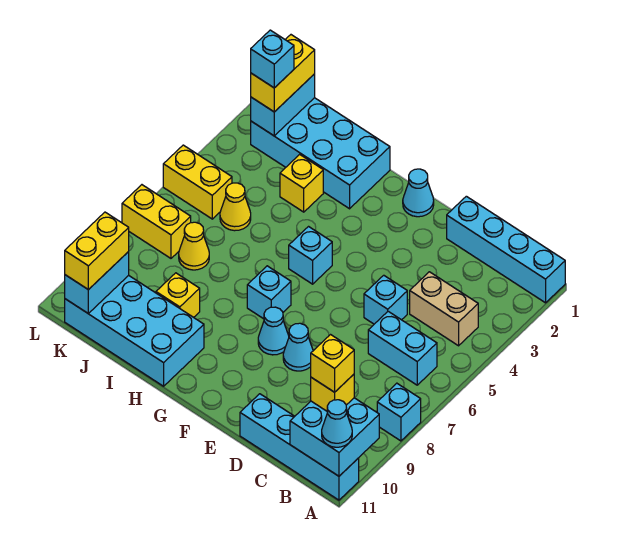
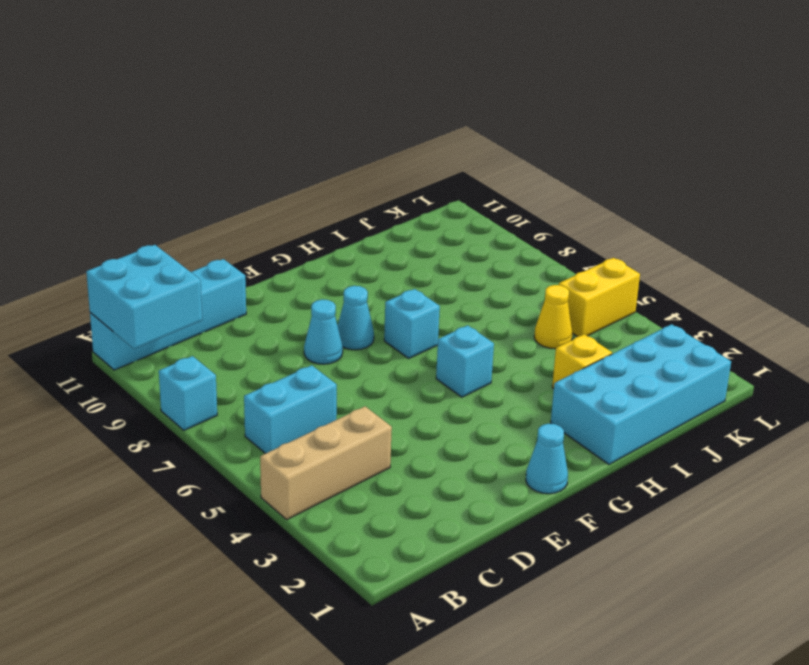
tan brick A4:C4 level 1 -> tan brick B4:C4 level 1
none -> cyan brick A1:D1 level 1
none -> cyan brick D5 level 1
none -> cyan brick H10:K11 level 1

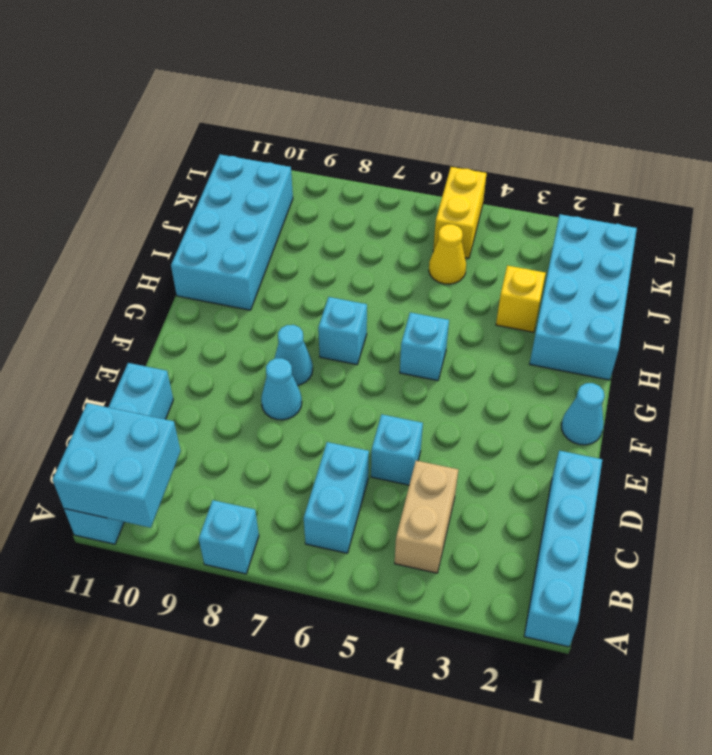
none -> yellow brick I9 level 1
none -> yellow cone J7 level 1
none -> yellow brick K7:L7 level 1

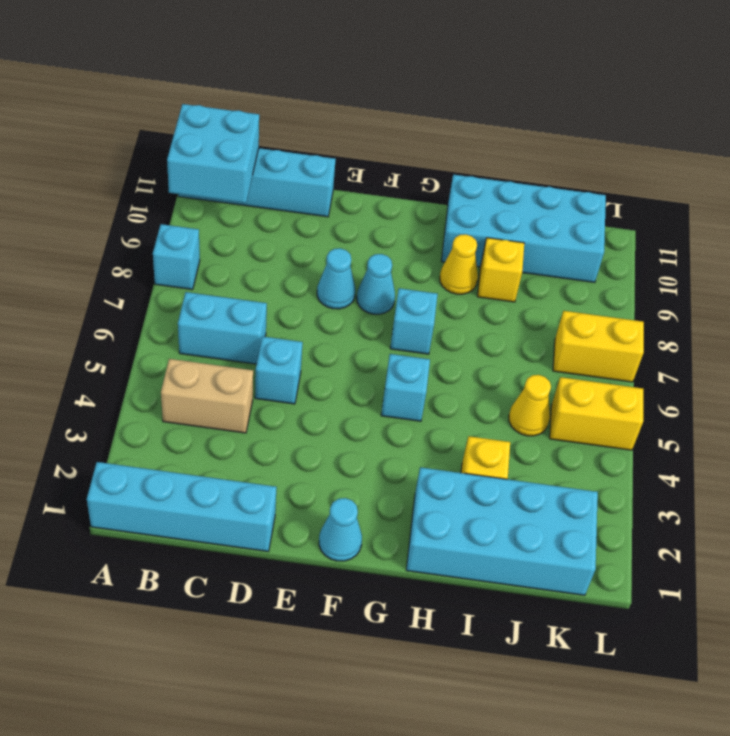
yellow cone H9 level 1 -> yellow cone J7 level 1
none -> cyan brick K1:K2 level 2
none -> cyan brick K10:K11 level 2
none -> cyan cone A11 level 3

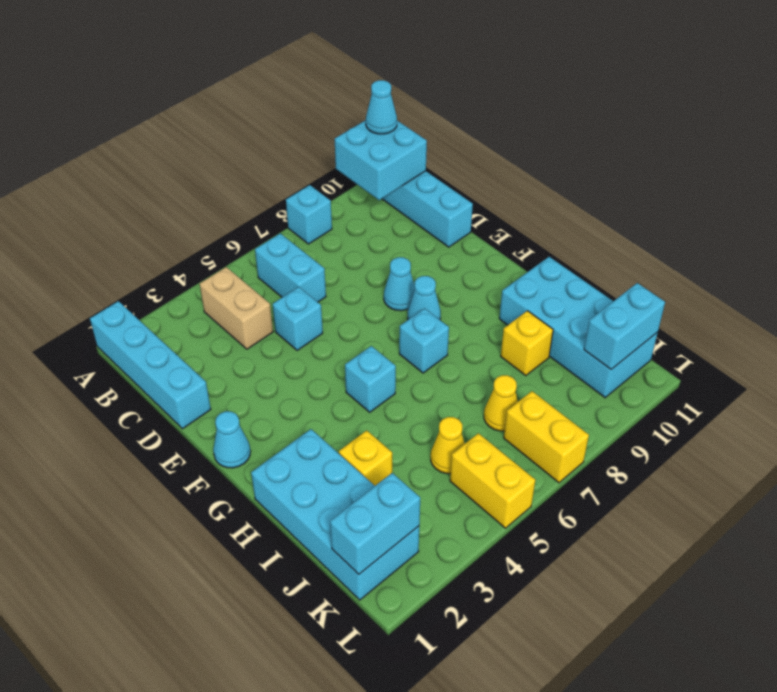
none -> yellow brick B10 level 3
none -> yellow brick K1:K2 level 3
none -> yellow brick K10:K11 level 3

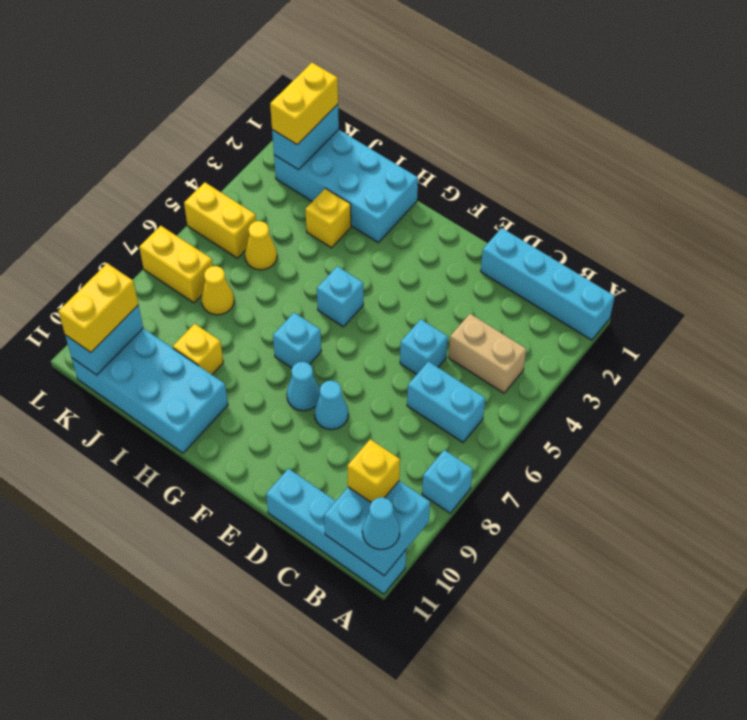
none -> cyan cone F1 level 1
none -> yellow brick B10 level 4
none -> cyan brick K2 level 4

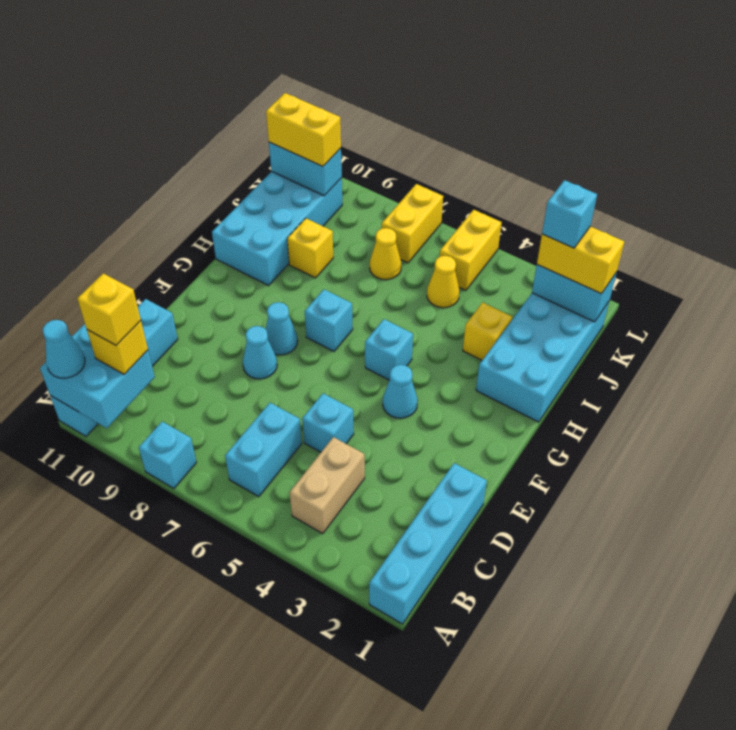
cyan cone F4 level 1 -> cyan cone F1 level 1

